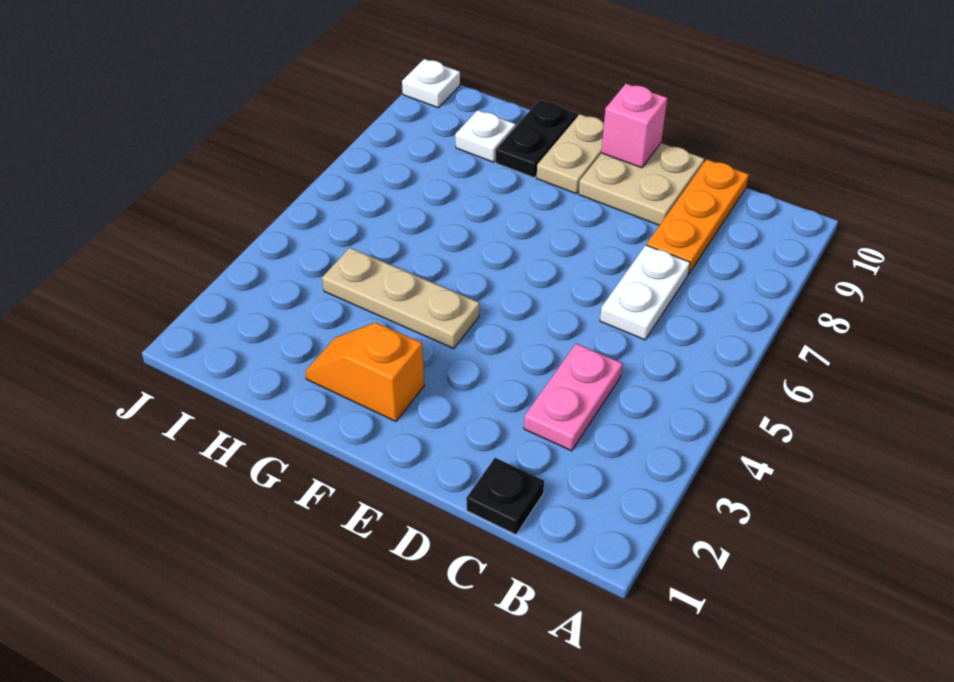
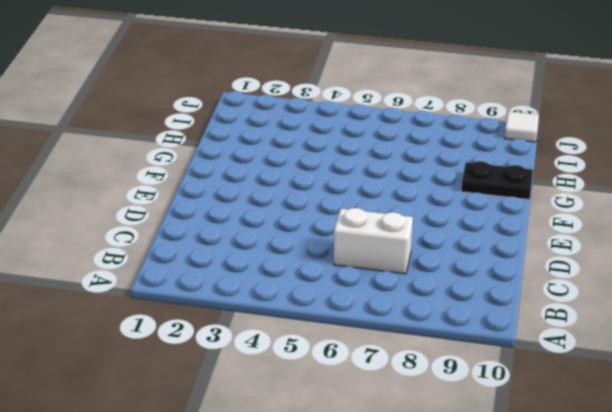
white brick C6:C7 level 1 -> white plate C6:C7 level 1
white tile J10 level 1 -> white plate J10 level 1
none -> black plate C1 level 1
none -> pink plate C3:C4 level 1
none -> orange plate C8:C10 level 1

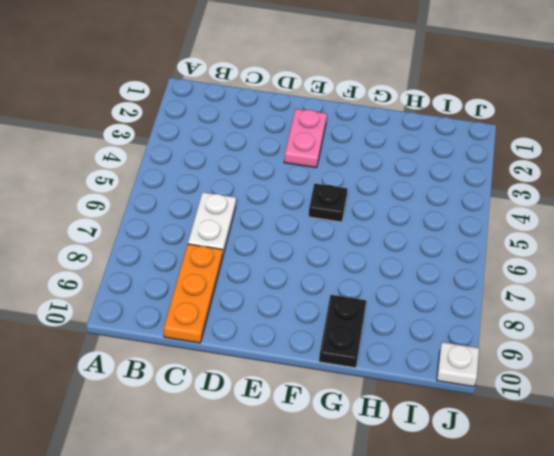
pink plate E2:E3 level 1 -> pink plate C3:C4 level 1
black plate F5 level 1 -> black plate C1 level 1
none -> tan plate D9:E10 level 1
none -> orange slope F2:G2 level 1 top F
none -> tan plate F4:H4 level 1

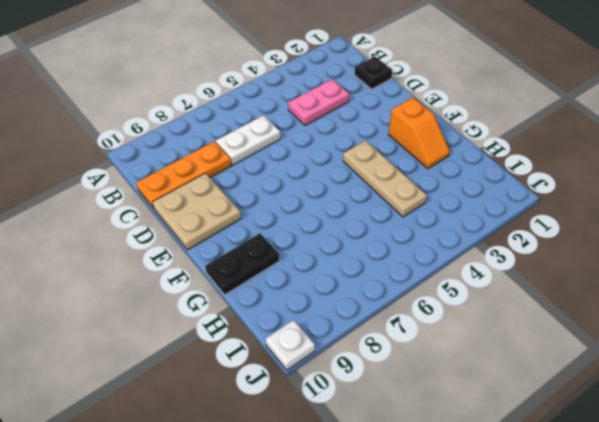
none -> tan plate F9:F10 level 1
none -> white plate H9 level 1
none -> pink brick E10 level 2

